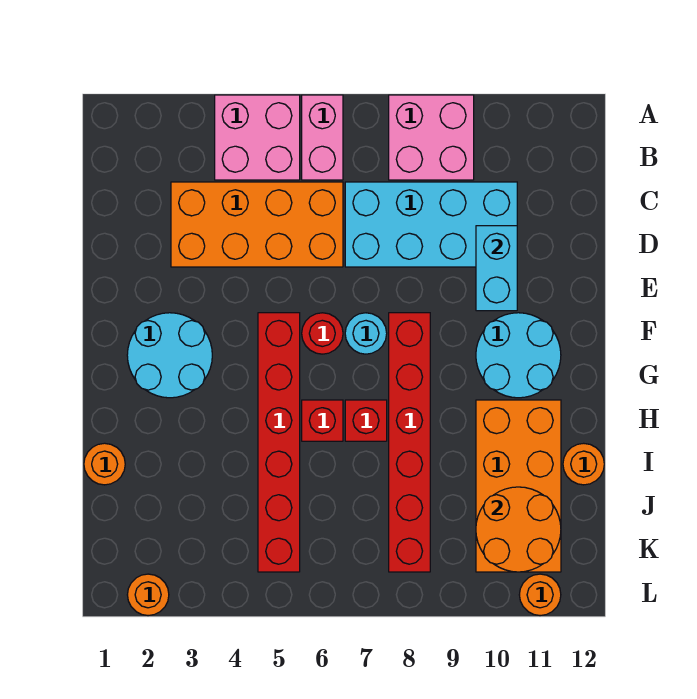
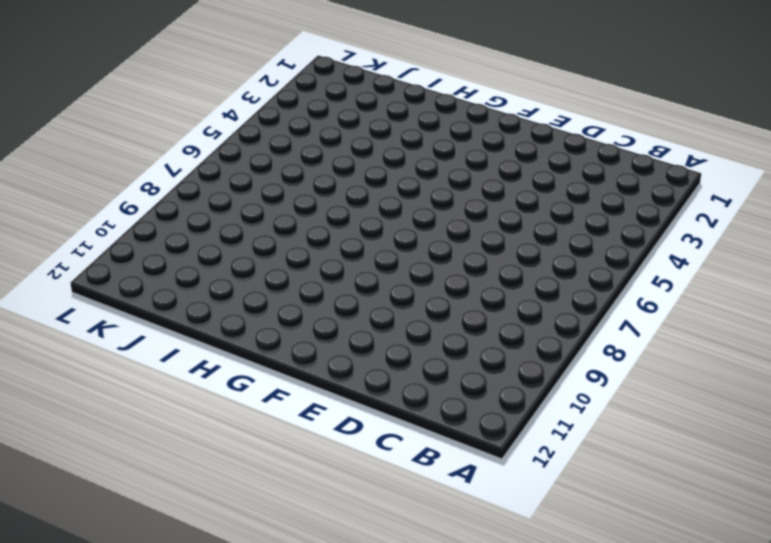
none -> pink brick A4:B5 level 1
none -> pink brick A6:B6 level 1
none -> pink brick A8:B9 level 1

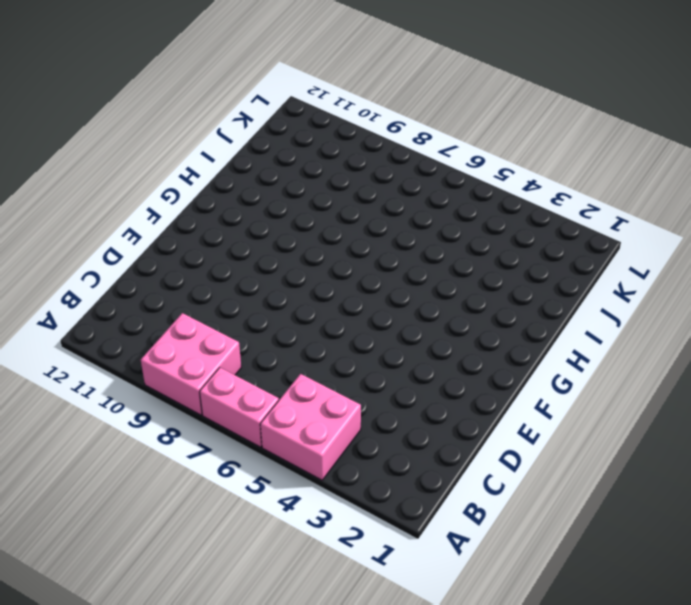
pink brick A6:A7 level 1 -> pink brick A6:B6 level 1
none -> orange brick C3:D6 level 1
none -> cyan brick C7:D10 level 1
none -> cyan round brick F2:G3 level 1

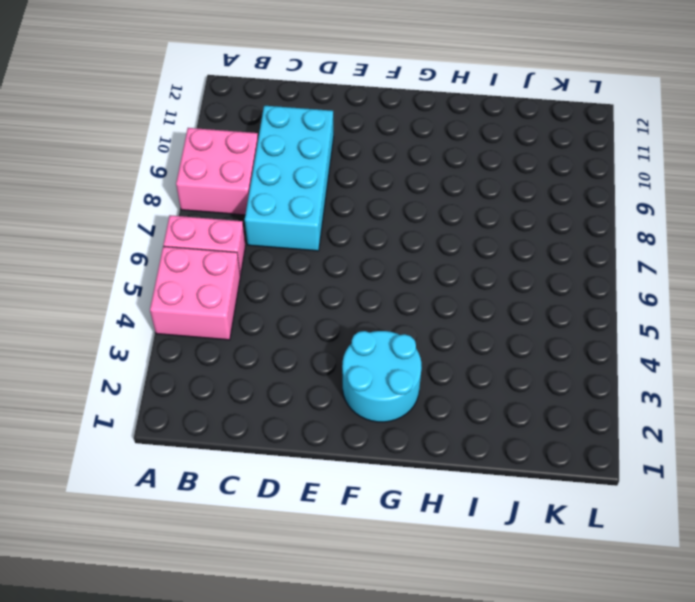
none -> orange brick C3:D6 level 1
none -> red brick F5:K5 level 1
none -> red round brick F6 level 1

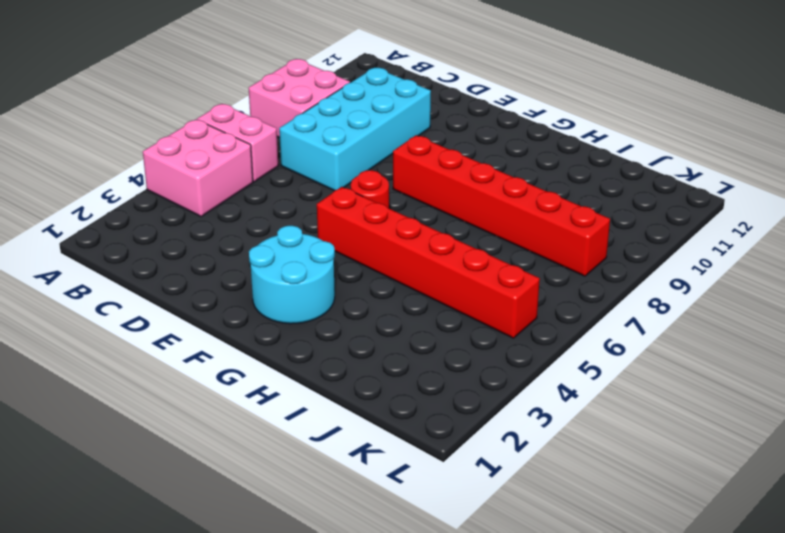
none -> orange brick C3:D6 level 1
none -> cyan round brick F7 level 1
none -> cyan round brick F10:G11 level 1

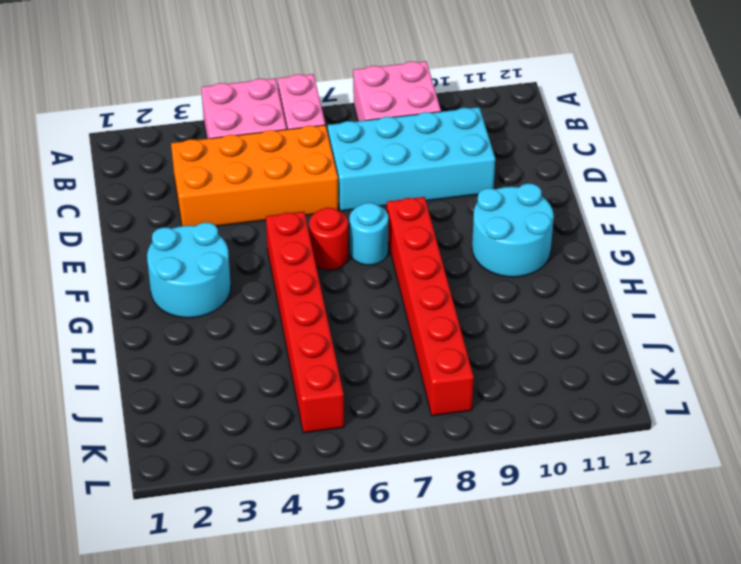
none -> red brick H6 level 1
none -> red brick H7 level 1
none -> orange brick H10:K11 level 1

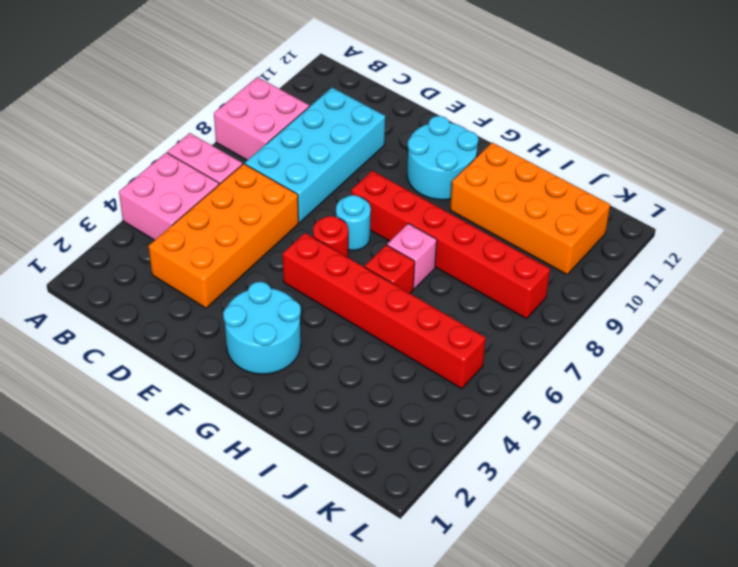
pink brick H7 level 1 -> red brick H7 level 1
none -> orange round brick I1 level 1
none -> orange round brick I12 level 1
none -> orange round brick L2 level 1

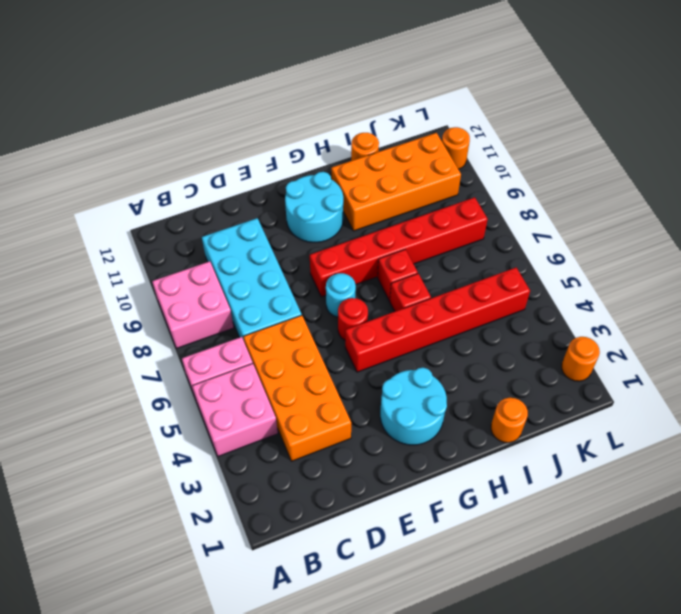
none -> cyan brick D10:E10 level 2
none -> orange round brick J10:K11 level 2

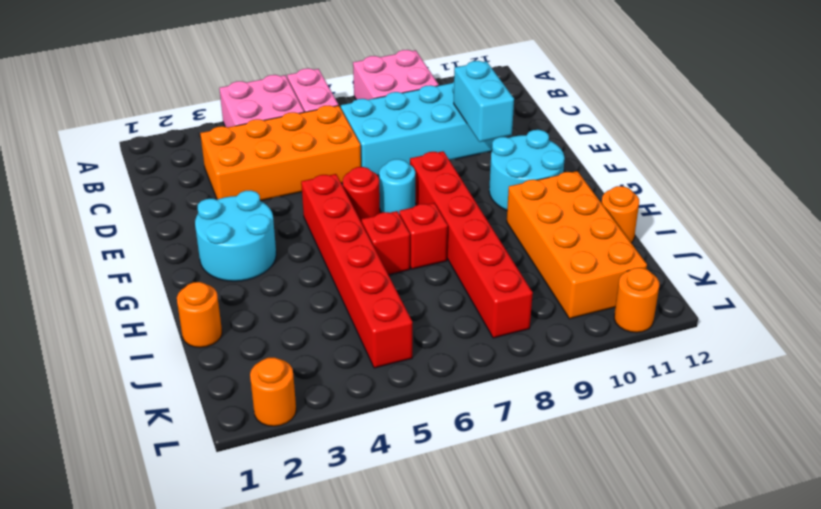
none -> orange round brick J10:K11 level 2

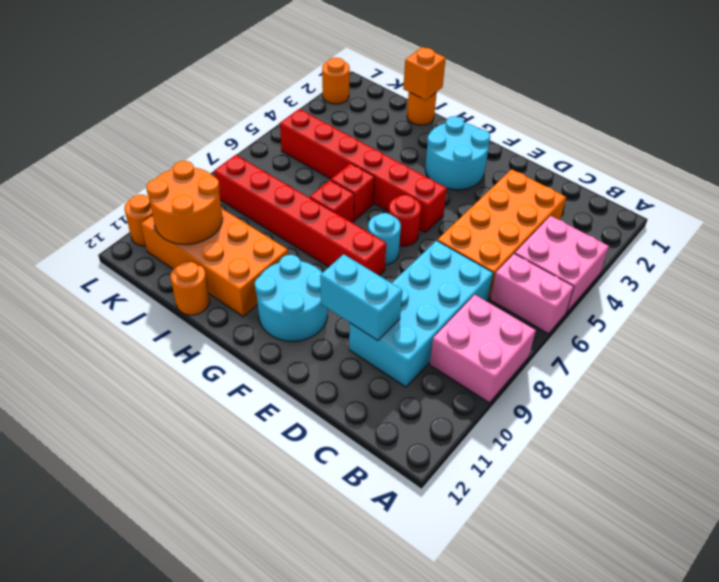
orange brick I1 level 2 -> none

